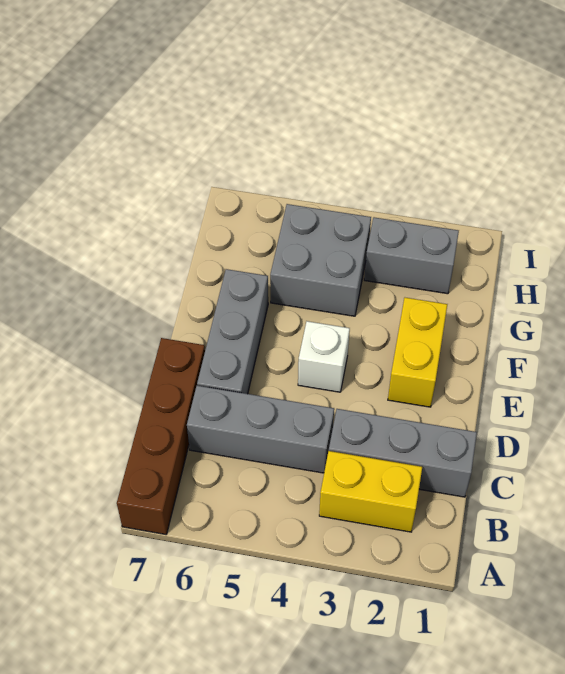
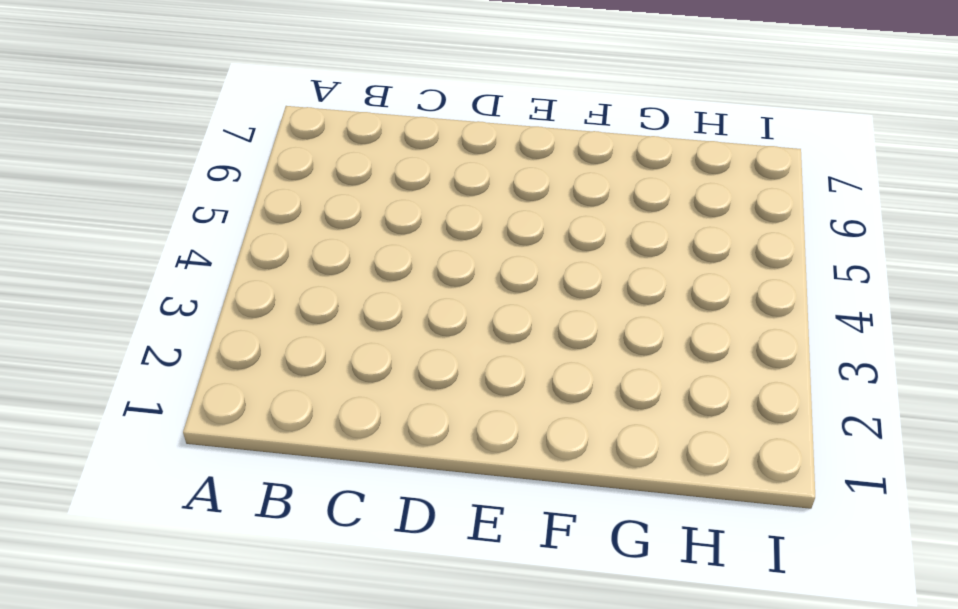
none -> brown brick A7:D7 level 1
none -> yellow brick B2:B3 level 1

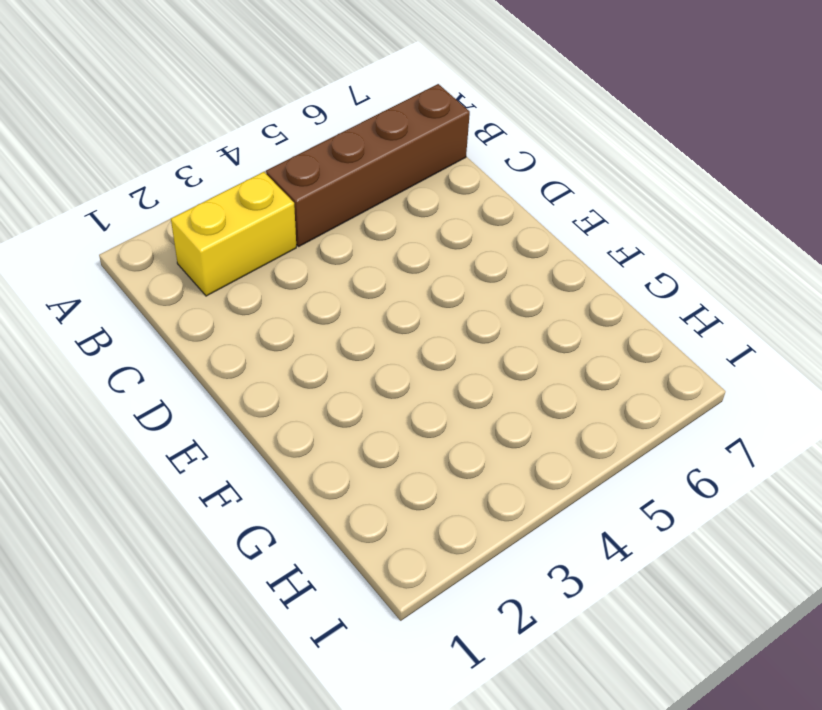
brown brick B4:B7 level 1 -> brown brick A7:D7 level 1
none -> grey brick C1:C3 level 1
none -> grey brick C4:C6 level 1

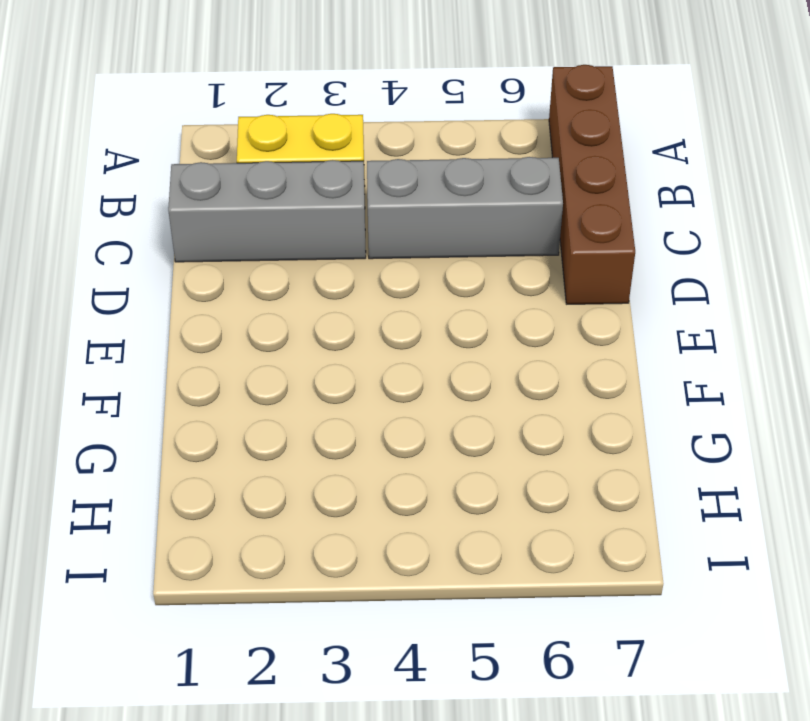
none -> grey brick D6:F6 level 1
none -> yellow brick E2:F2 level 1

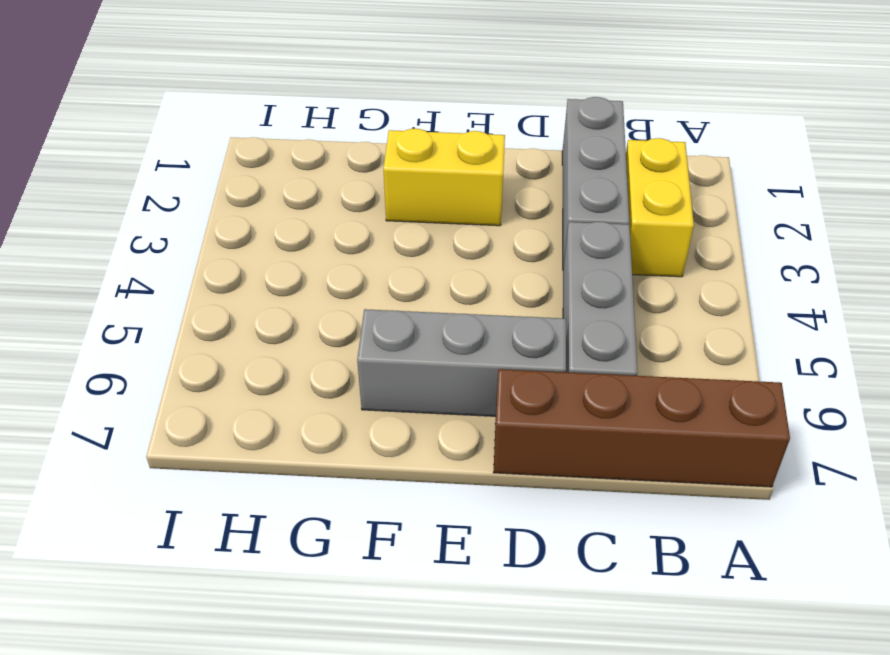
none -> white brick E4 level 1
none -> grey brick G4:H5 level 1

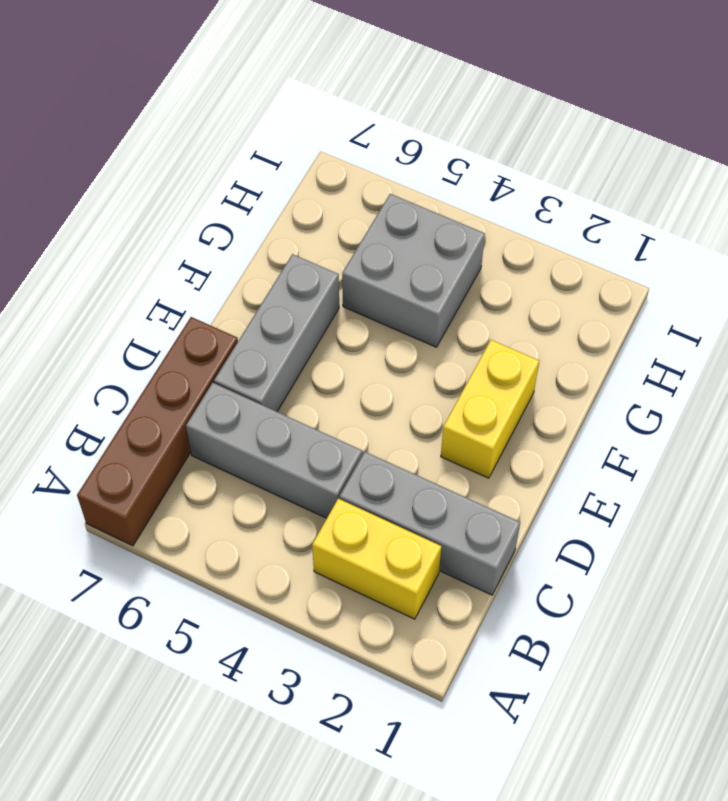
none -> white brick E4 level 1
none -> grey brick H2:H3 level 1

